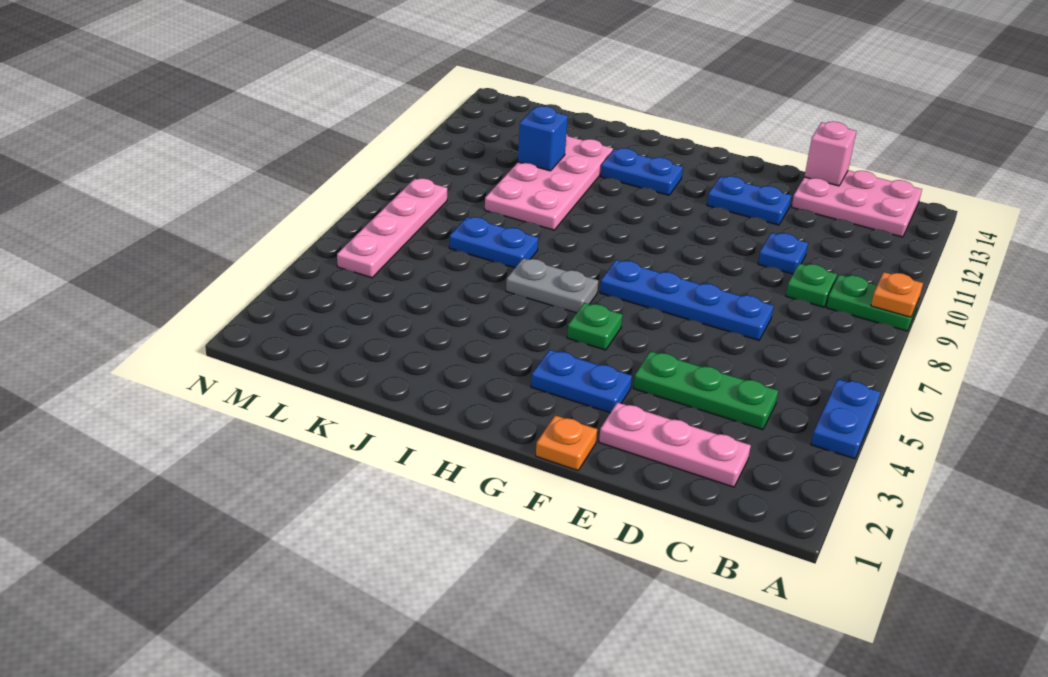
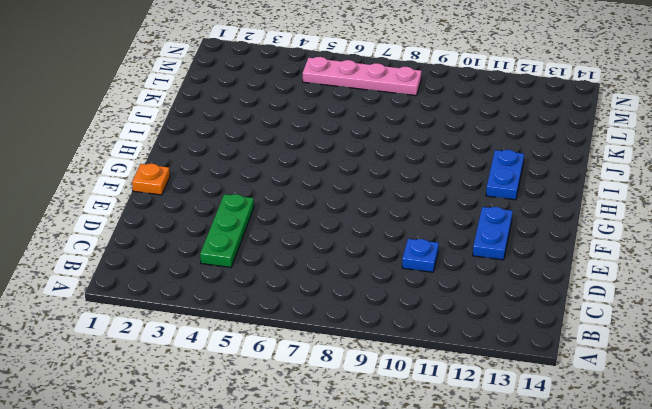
none -> blue plate A4:A5 level 1
none -> green plate A9:B9 level 1
none -> pink plate B13:D14 level 1

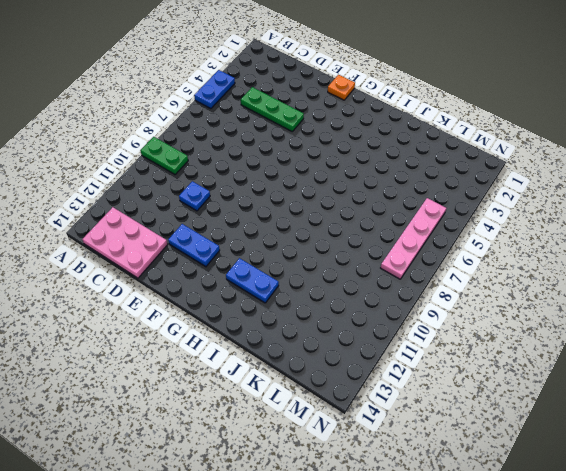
none -> pink plate C2:E2 level 1
none -> green plate C9 level 1
none -> blue plate D7:G7 level 1

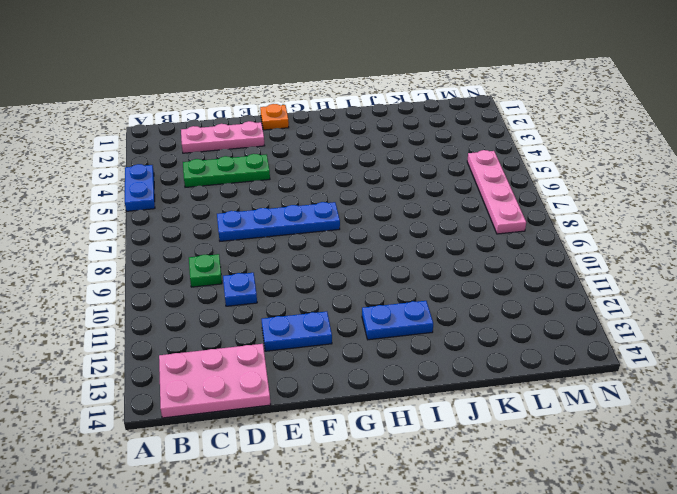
none -> green plate A9:B9 level 1
none -> blue plate F3:G3 level 1
none -> green plate G5 level 1

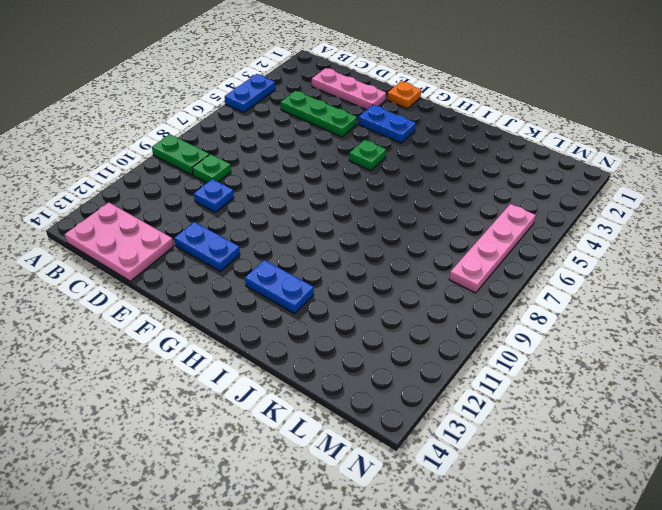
none -> blue plate D7:G7 level 1
none -> grey plate H6:I6 level 1
none -> blue plate J7:K7 level 1

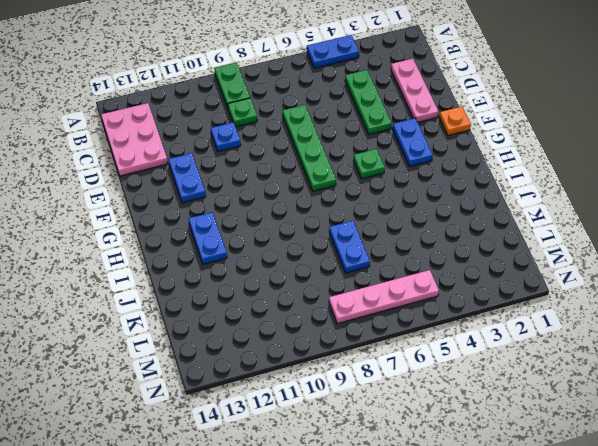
green plate D7:G7 level 1 -> blue plate D7:G7 level 1
none -> grey plate H6:I6 level 1
none -> pink plate J9:K12 level 1
none -> orange plate A9 level 2

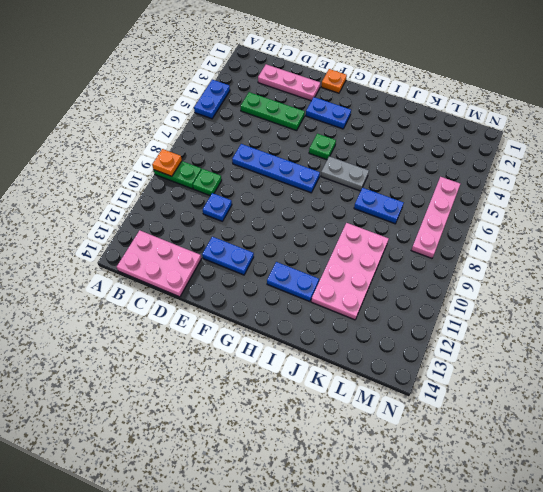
none -> pink brick D14 level 2
none -> blue brick K11 level 2

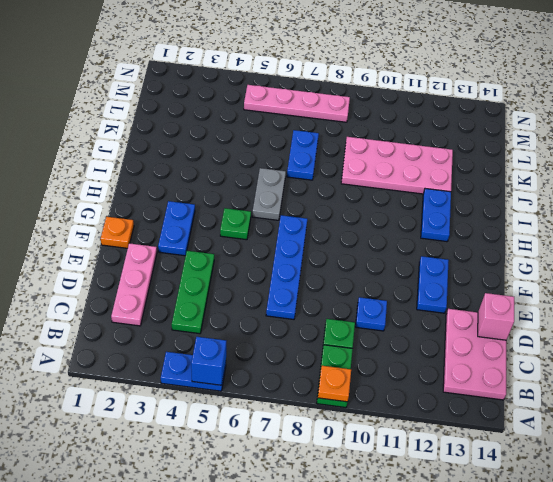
blue brick A5 level 2 -> blue brick K11 level 2

